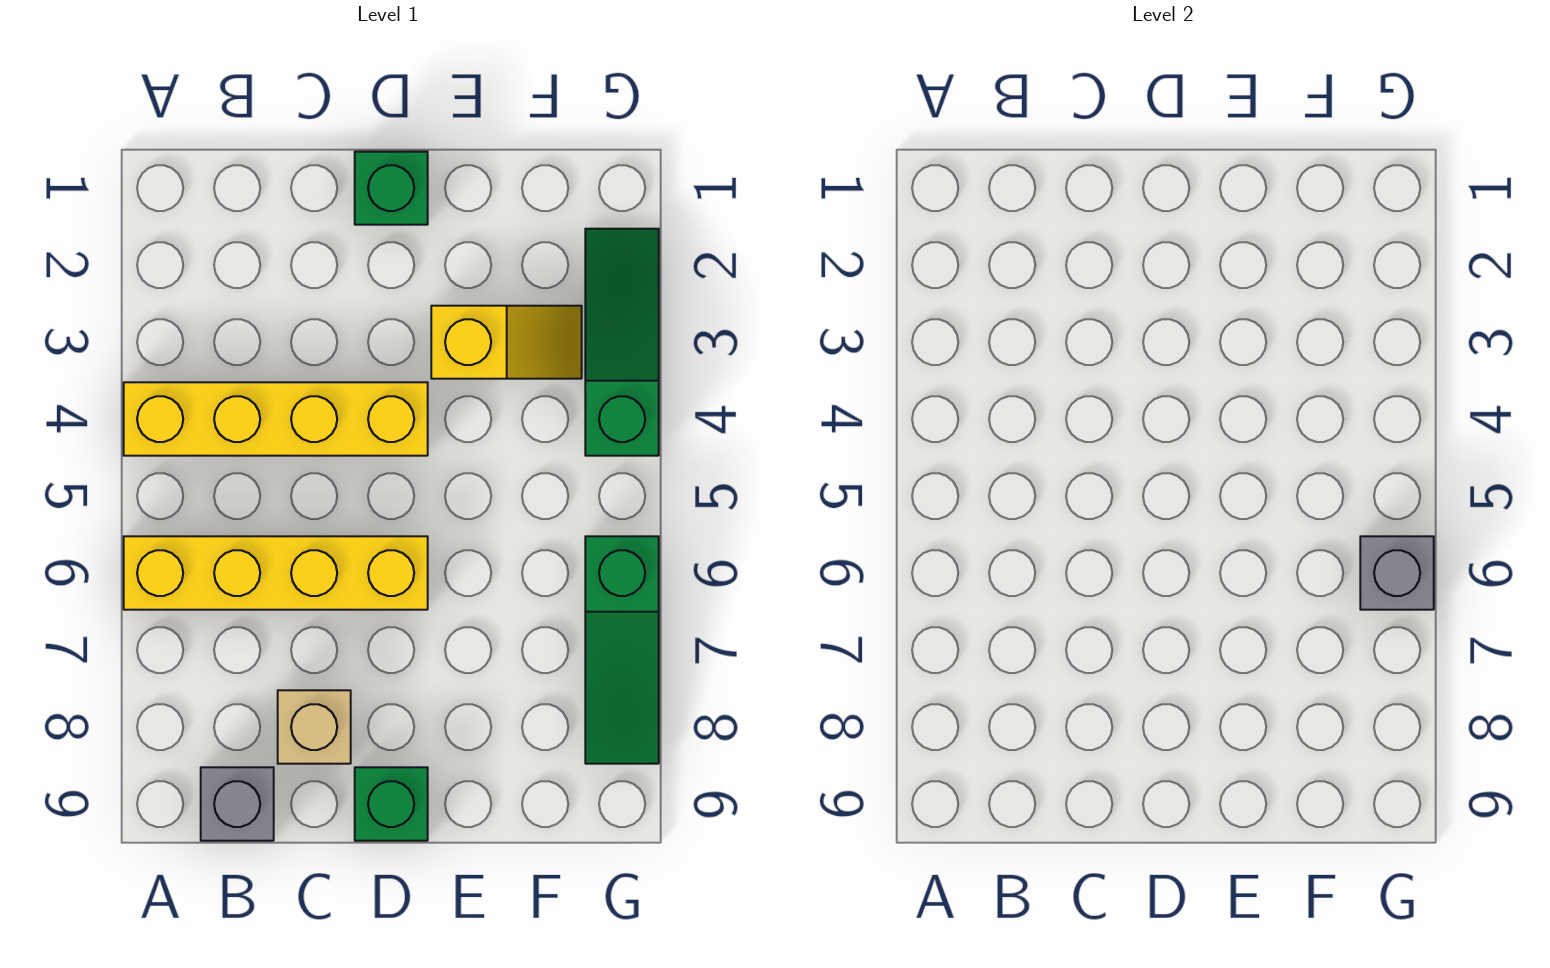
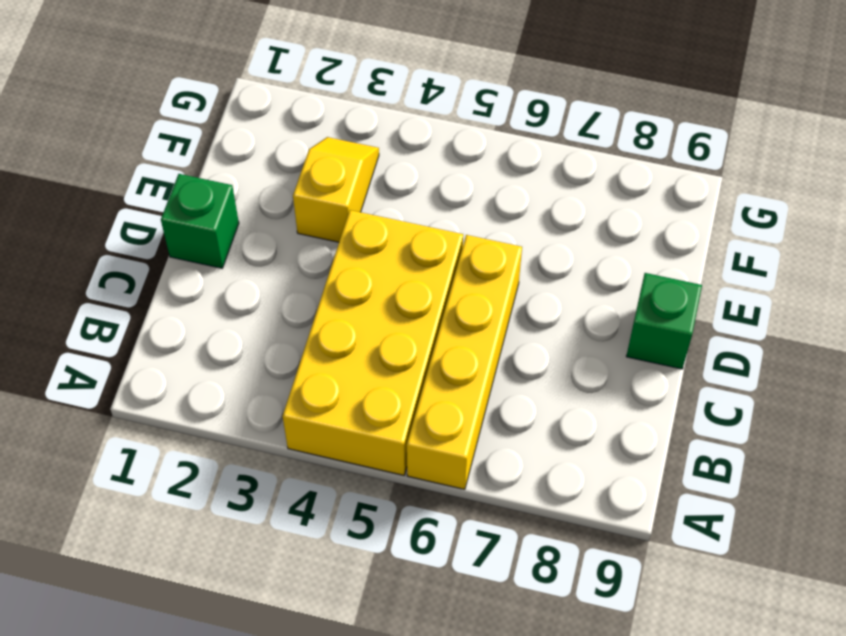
yellow brick A4:D5 level 1 -> yellow brick A4:D4 level 1
none -> grey brick B9 level 1
none -> tan brick C8 level 1

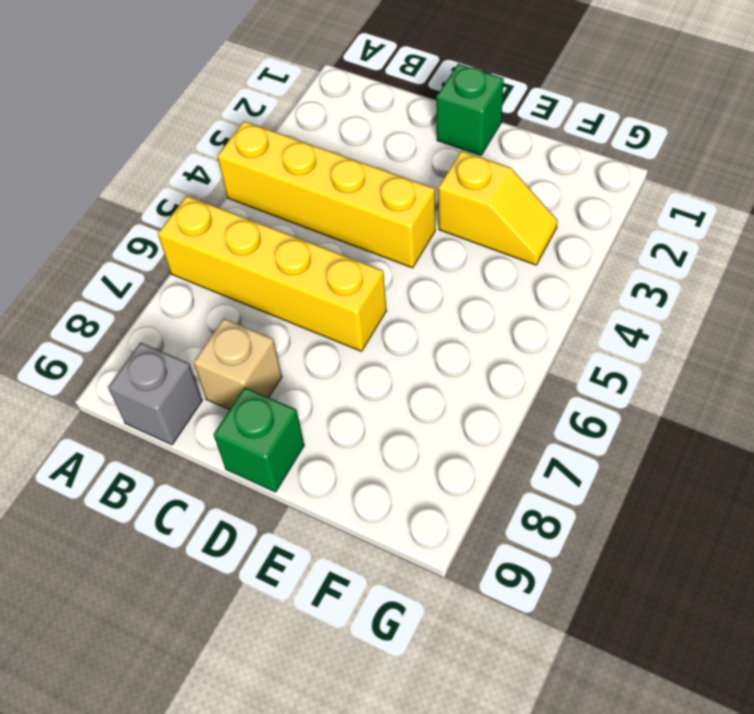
none -> green slope G2:G4 level 1 top 4
none -> green slope G6:G8 level 1 top 6

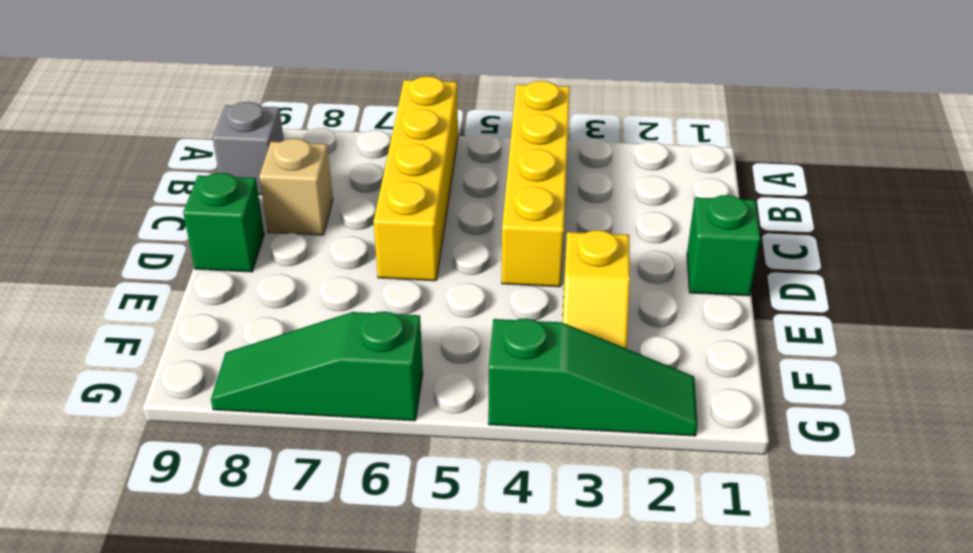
none -> grey brick G6 level 2

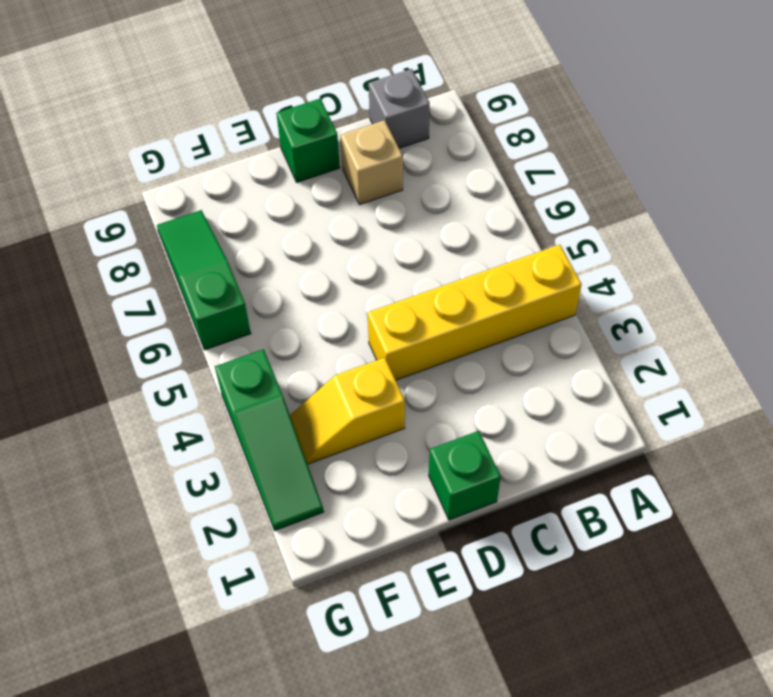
none -> yellow brick A6:D6 level 1
none -> grey brick G6 level 2

